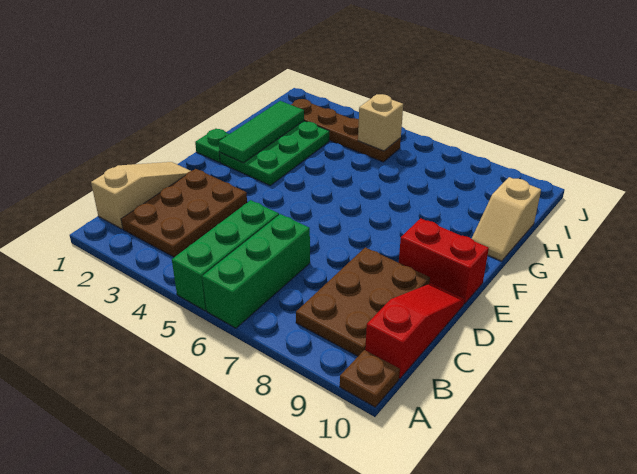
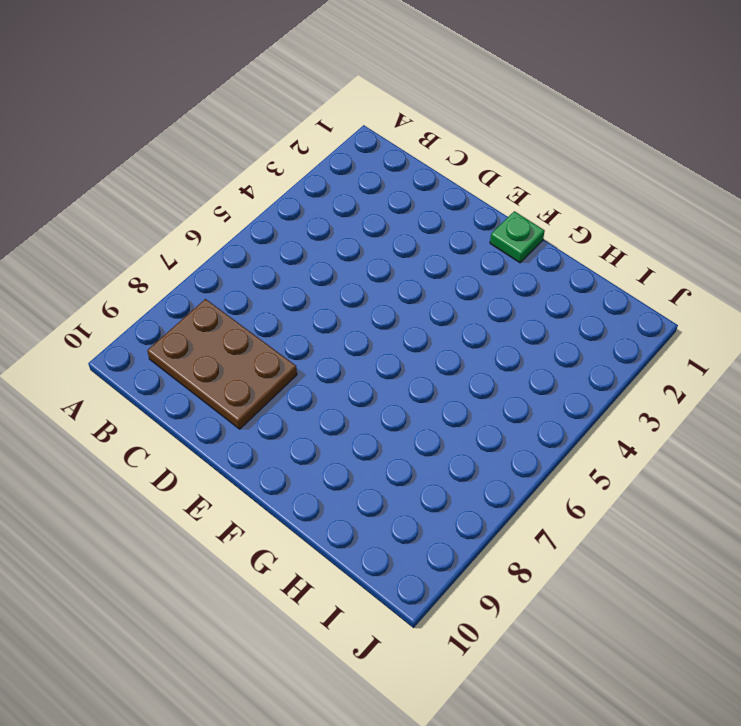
none -> green brick A5:C5 level 1
none -> green brick A6:C6 level 1
none -> brown plate A10 level 1

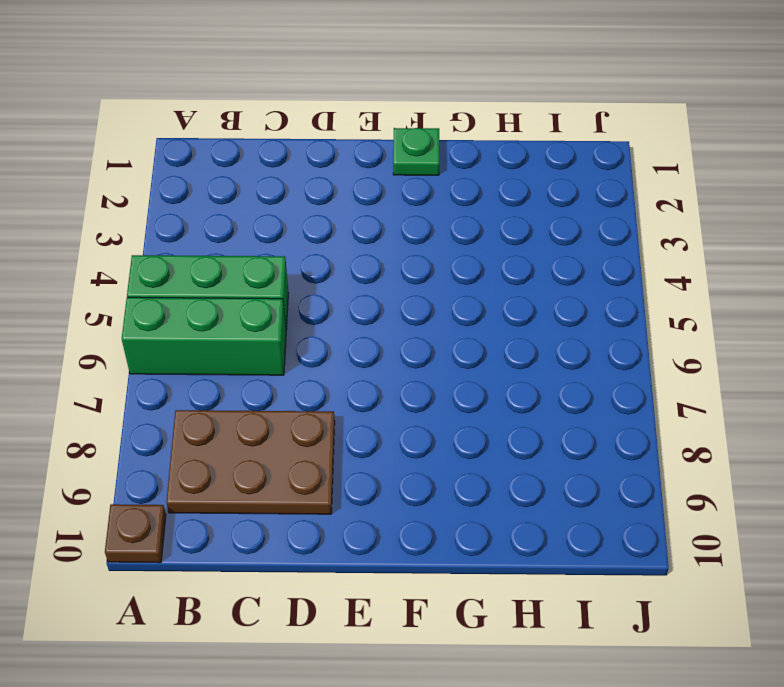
none -> tan slope B1:D1 level 1 top B
none -> brown plate B2:D3 level 1
none -> red slope B10:D10 level 1 top B

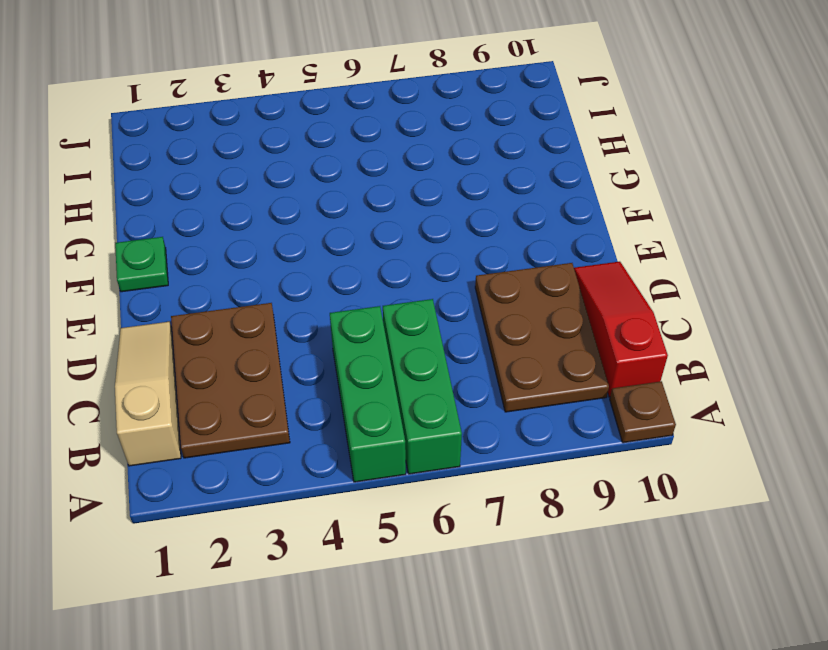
none -> red brick E9:E10 level 1
none -> green plate F2:H3 level 1
none -> tan slope G10:H10 level 1 top H

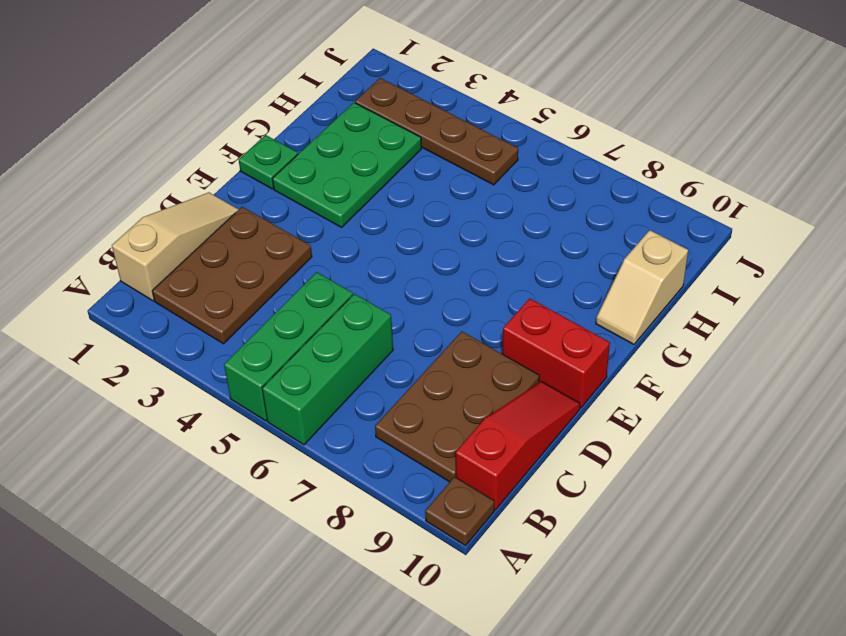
none -> green tile F2:H2 level 2
none -> tan brick I5 level 2

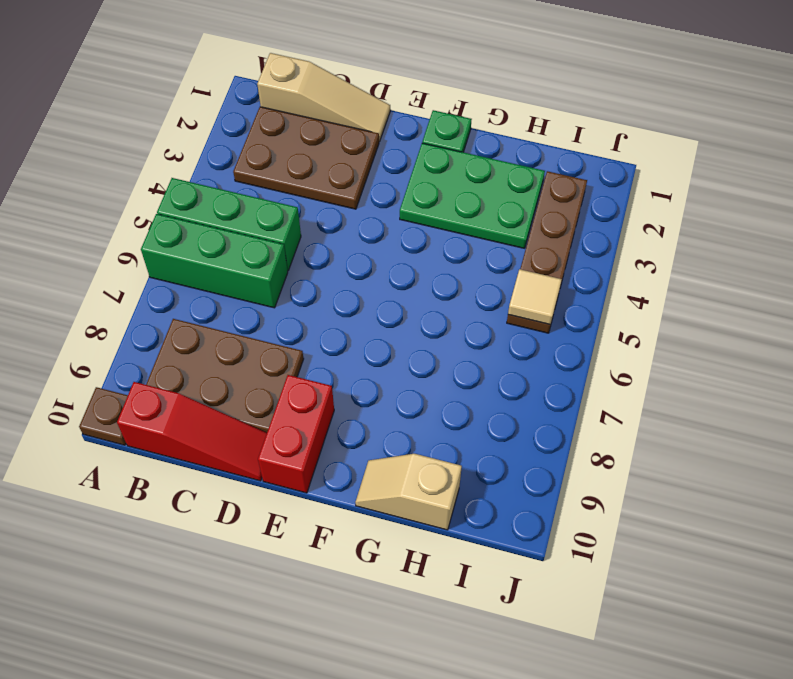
tan tile I5 level 2 -> tan brick I5 level 2
none -> green tile F2:H2 level 2

